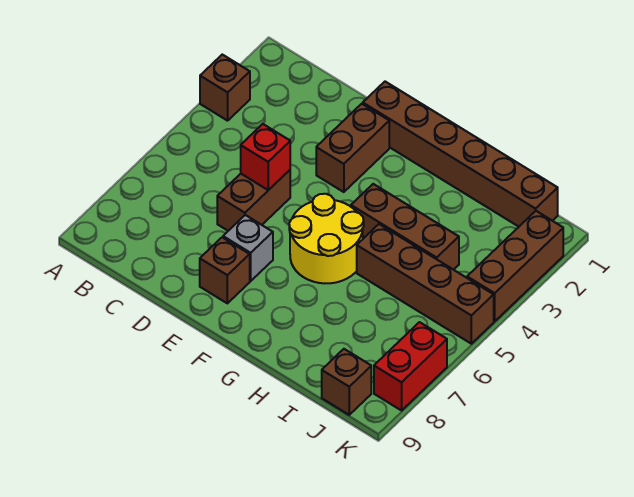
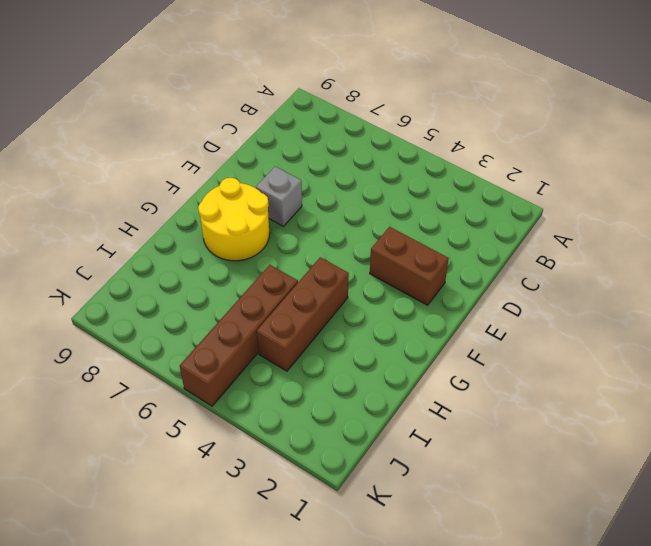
yellow round brick F7:G8 level 1 -> yellow round brick F5:G6 level 1
none -> brown brick A3 level 1
none -> brown brick D5:D6 level 1
none -> brown brick E1:J1 level 1

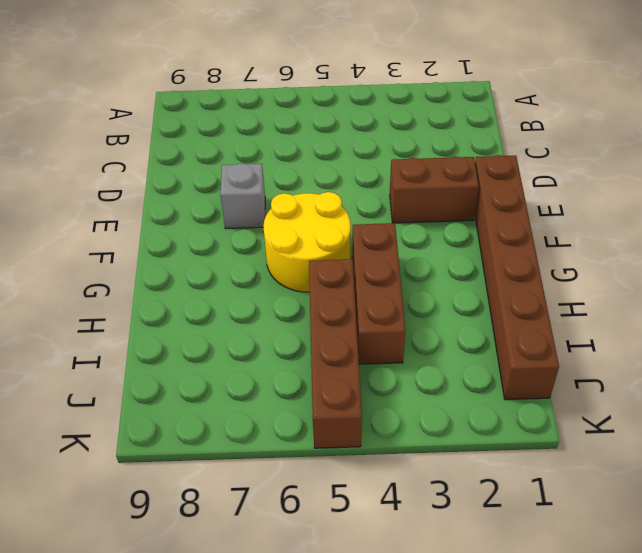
none -> brown brick A3 level 1
none -> brown brick D5:D6 level 1
none -> brown brick E8 level 1

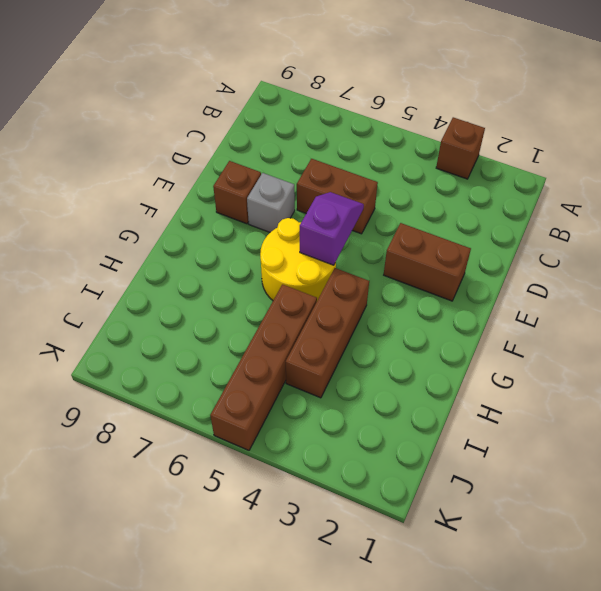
purple slope E5:F5 level 2 top F -> none
none -> brown brick E1:J1 level 1
none -> brown brick J9 level 1
none -> brown brick K2:K4 level 1

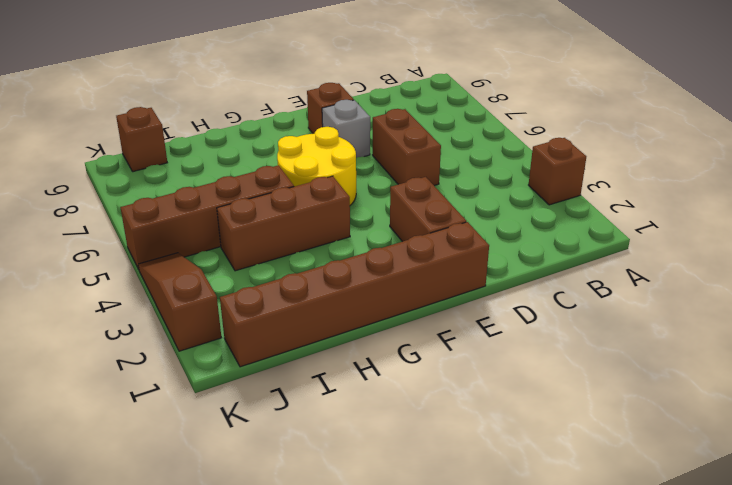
brown slope K2:K4 level 1 top 2 -> brown brick K2:K4 level 1
none -> red brick K7:K8 level 1
none -> red brick D5 level 2

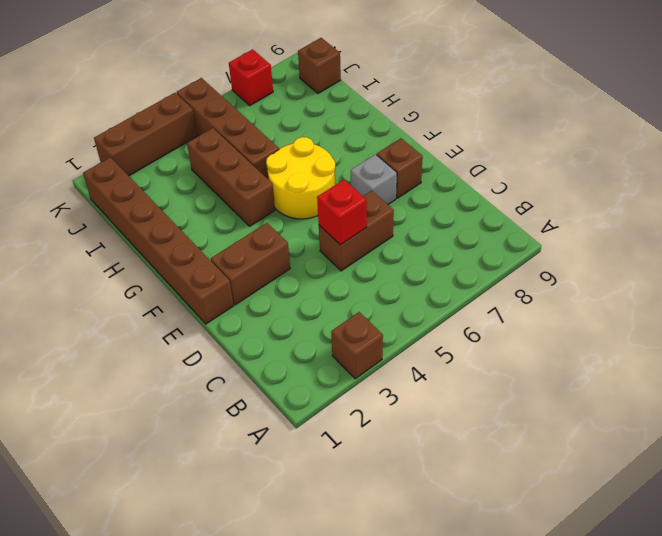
red brick K7 level 1 -> red brick K7:K8 level 1

